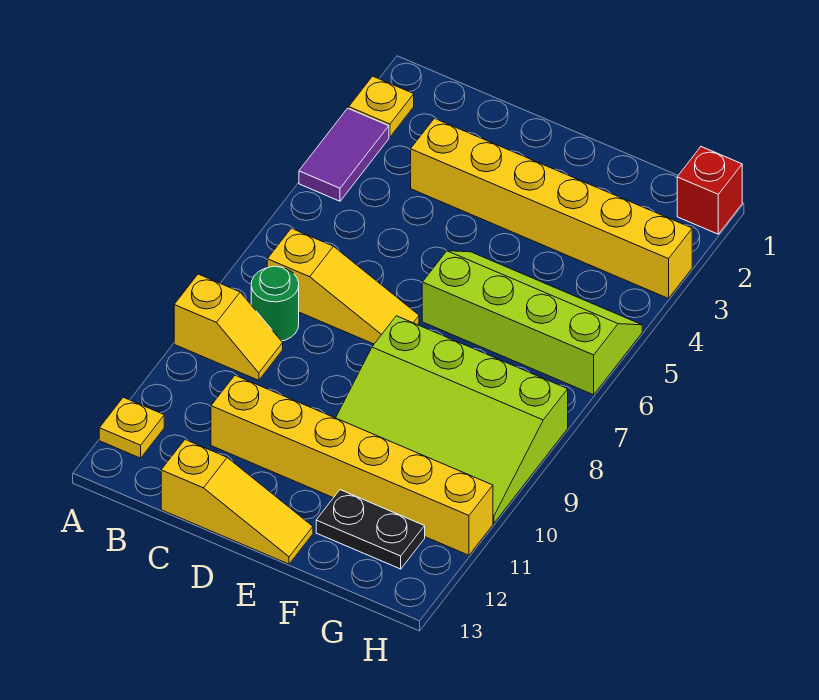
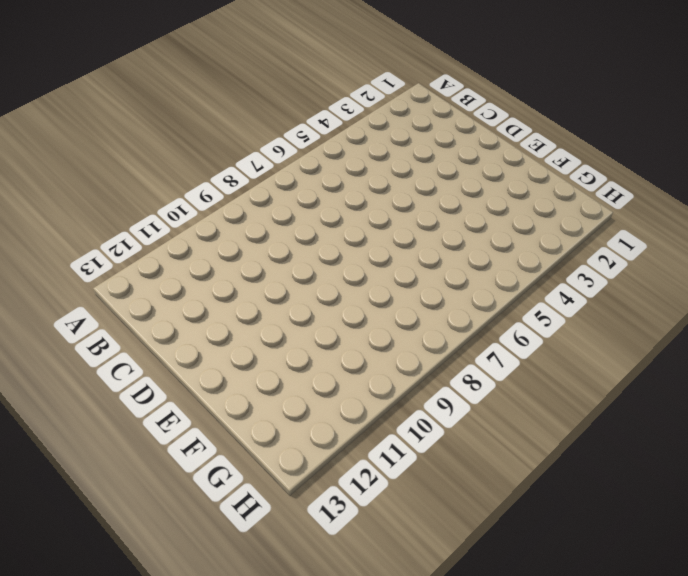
none -> yellow plate A2 level 1
none -> purple tile A3:A4 level 1
none -> yellow slope A9:B9 level 1 top A

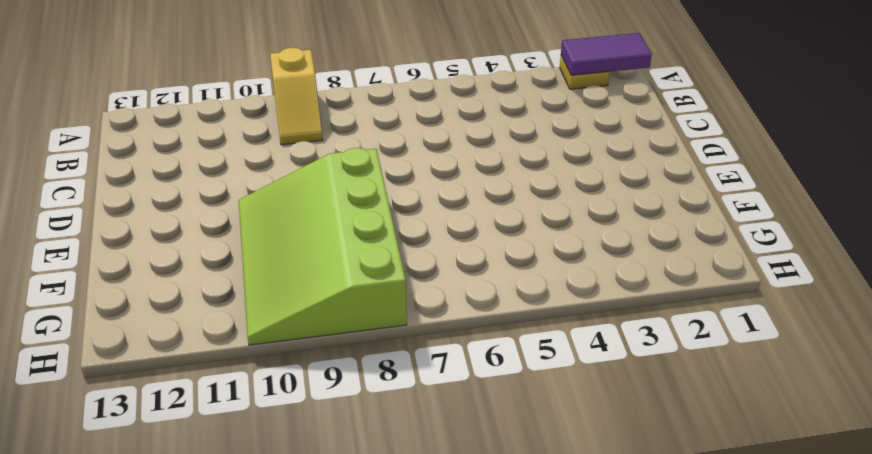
purple tile A1:A2 level 2 -> purple tile A3:A4 level 1
none -> yellow plate A12 level 1
none -> yellow slope B7:D7 level 1 top B
none -> green round brick B8 level 1

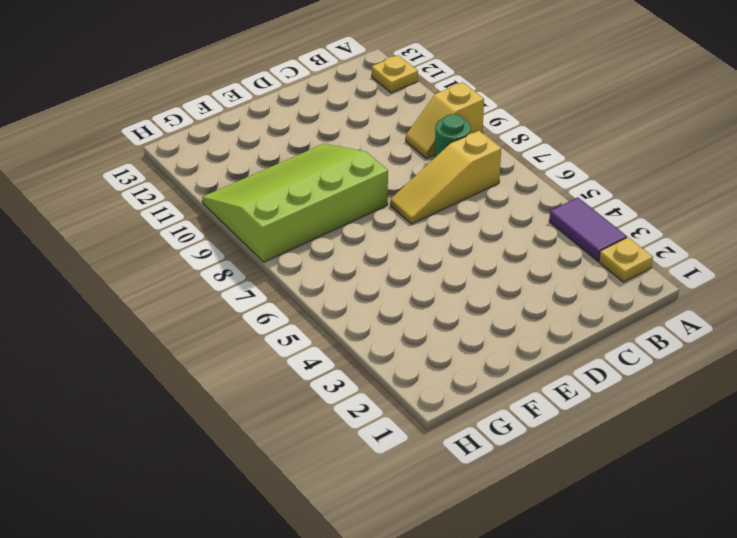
none -> yellow brick C3:H3 level 1
none -> yellow brick C11:H11 level 1
none -> yellow slope C13:E13 level 1 top C

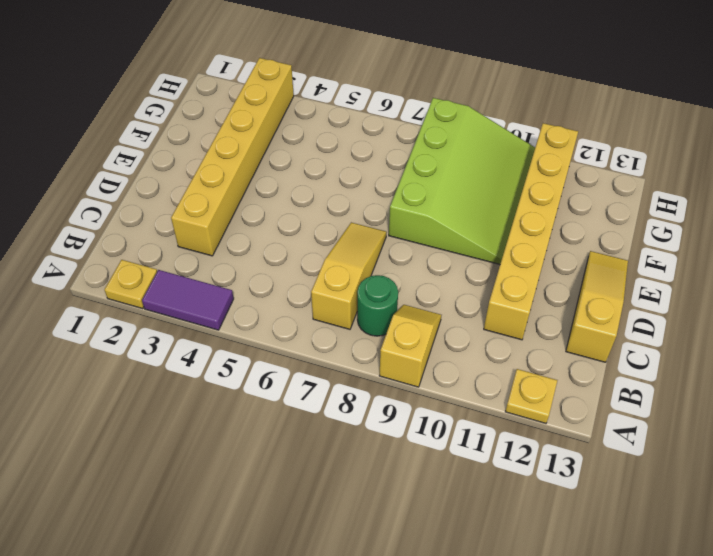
none -> lime slope E5:H6 level 1 top 6
none -> black plate F12:G12 level 1
none -> red brick H1 level 1

